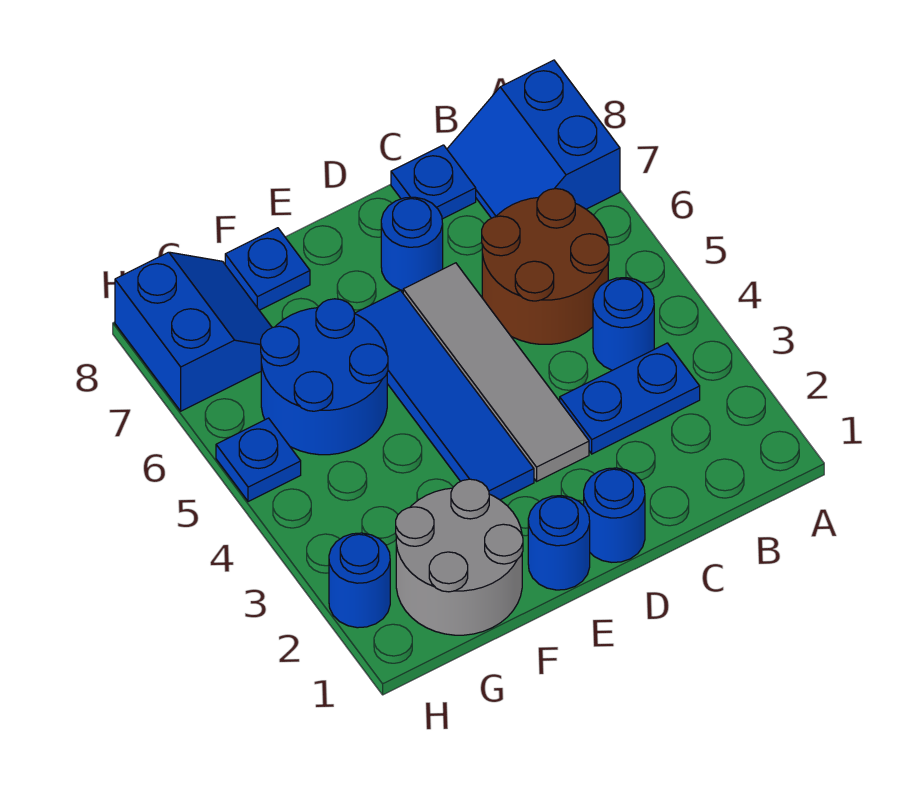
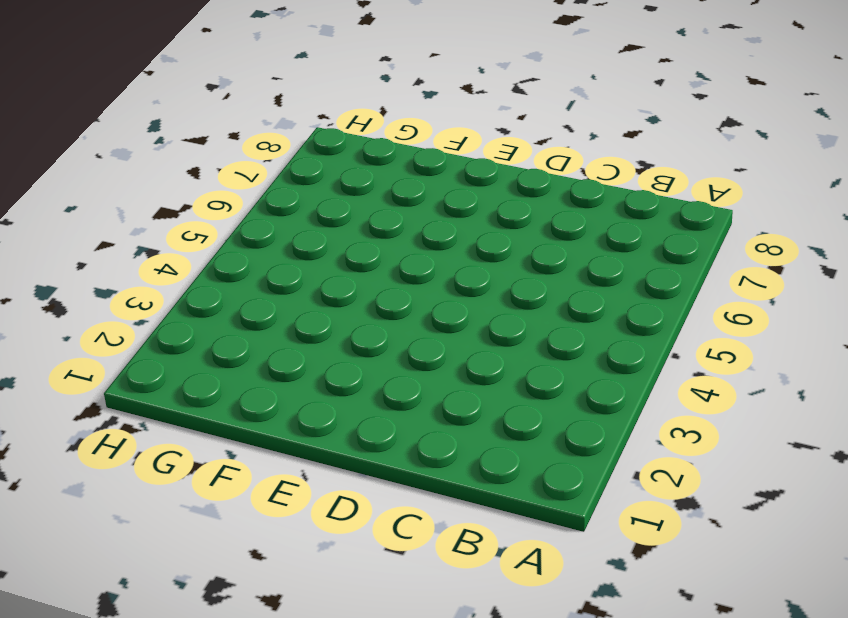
none -> blue slope A7:B8 level 1 top A
none -> blue plate B3:C3 level 1
none -> blue round brick B4 level 1

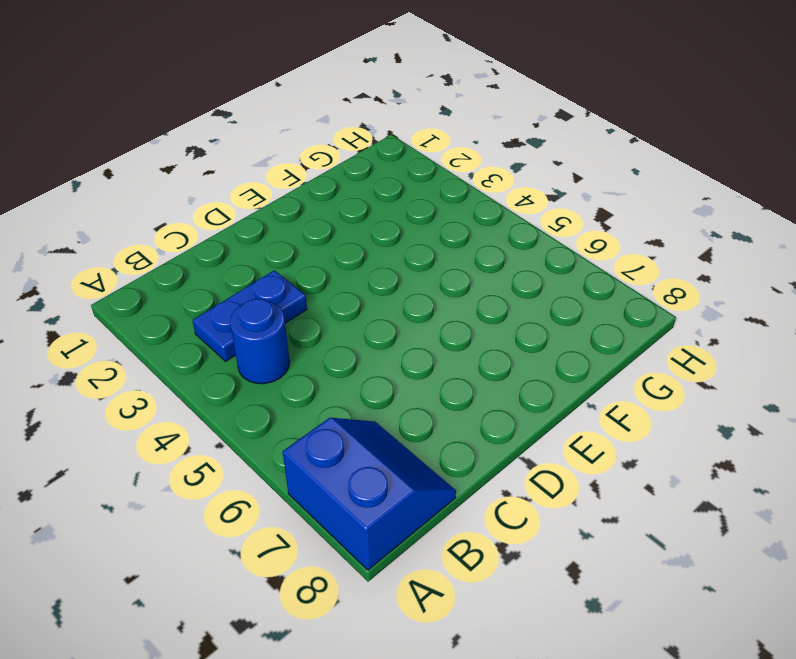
none -> brown round brick B5:C6 level 1
none -> blue plate C8 level 1
none -> blue round brick D1 level 1

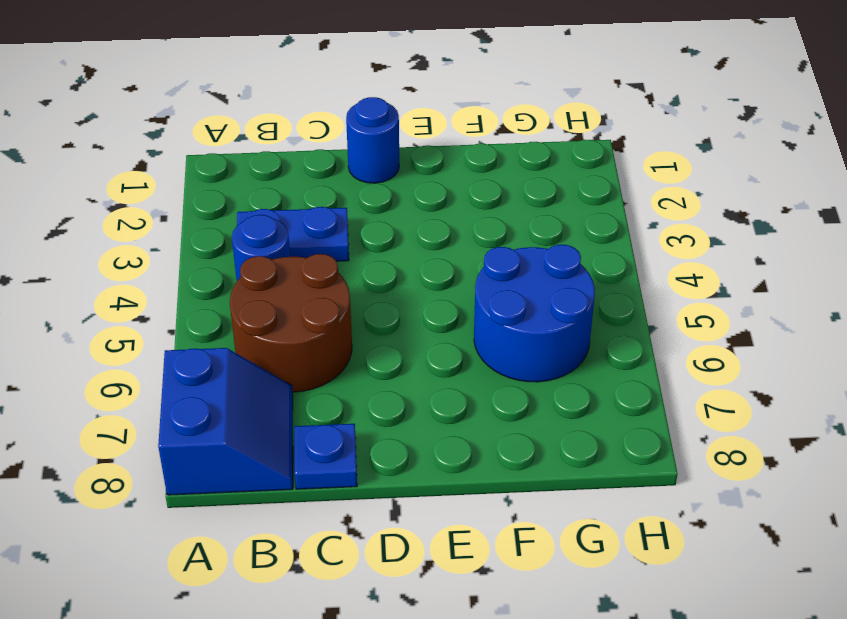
none -> grey tile D3:D6 level 1
none -> blue round brick D7 level 1
none -> blue round brick E1 level 1

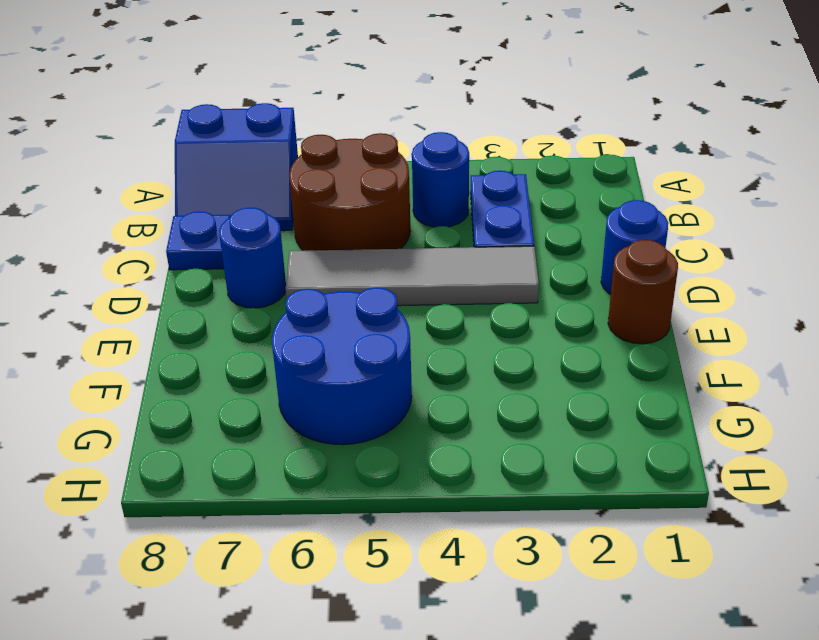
brown round brick E1 level 1 -> blue round brick E1 level 1
none -> blue tile E3:E6 level 1
none -> grey round brick F1:G2 level 1
none -> blue plate F8 level 1

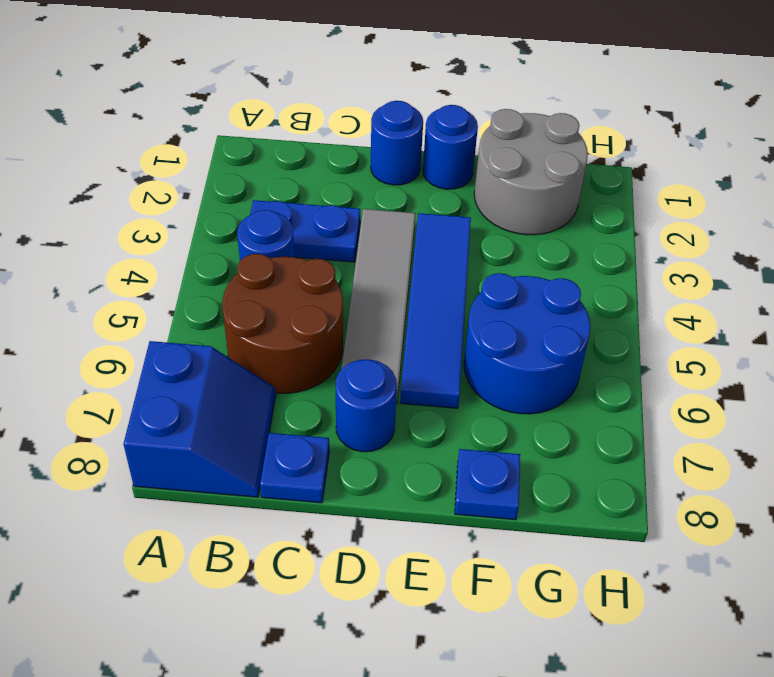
none -> blue slope G7:H8 level 1 top H
none -> blue round brick H2 level 1
none -> blue plate H5 level 1

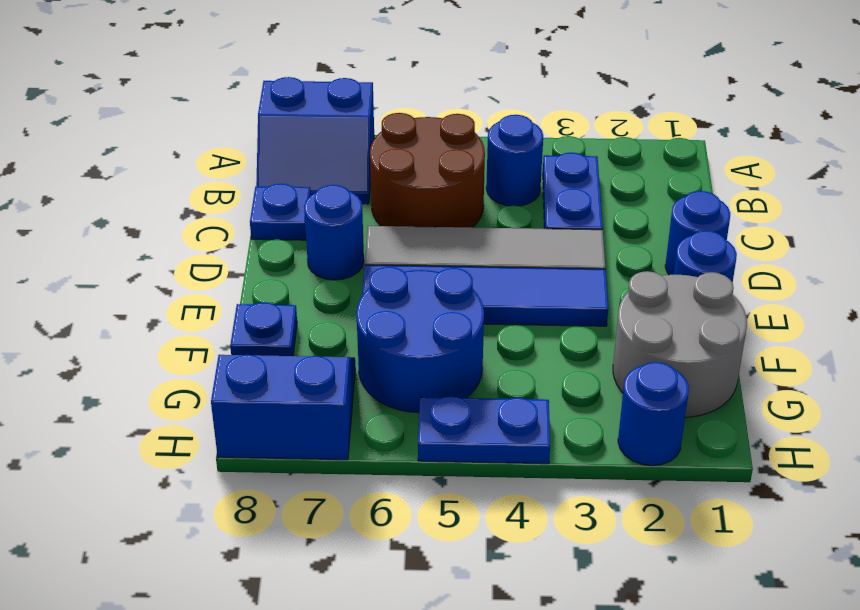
blue plate H4:H5 level 1 -> blue plate H5 level 1

